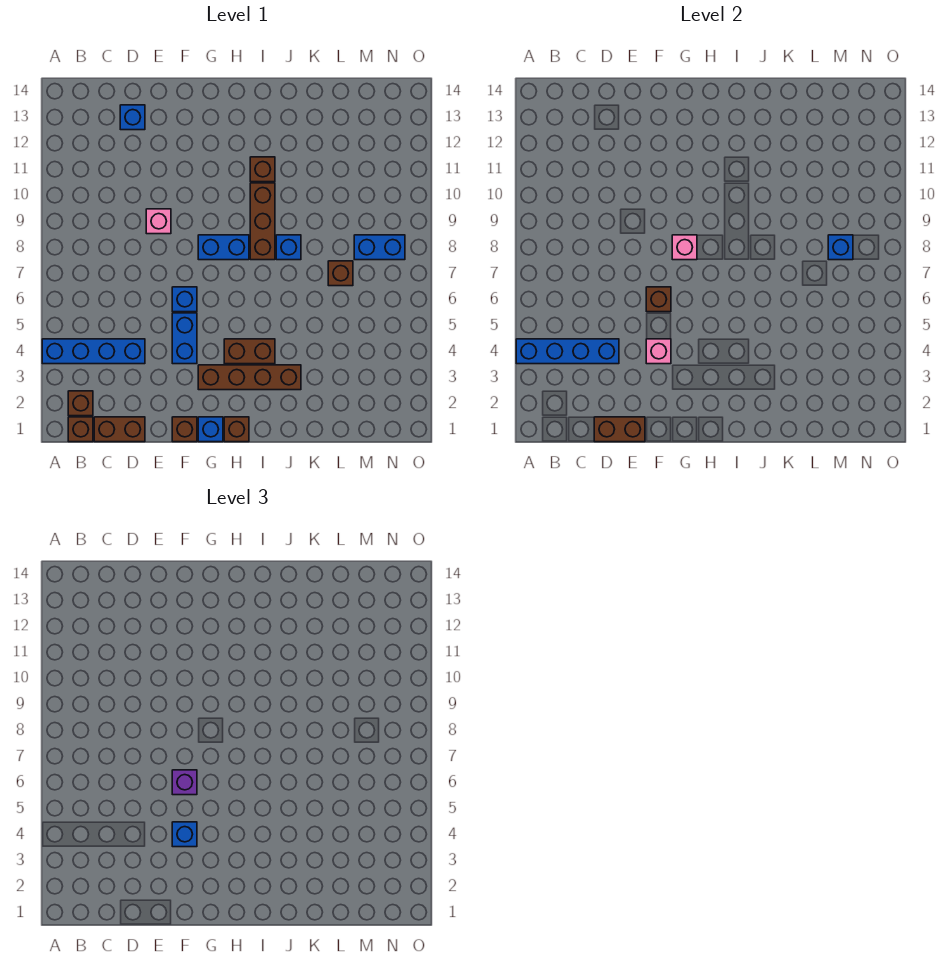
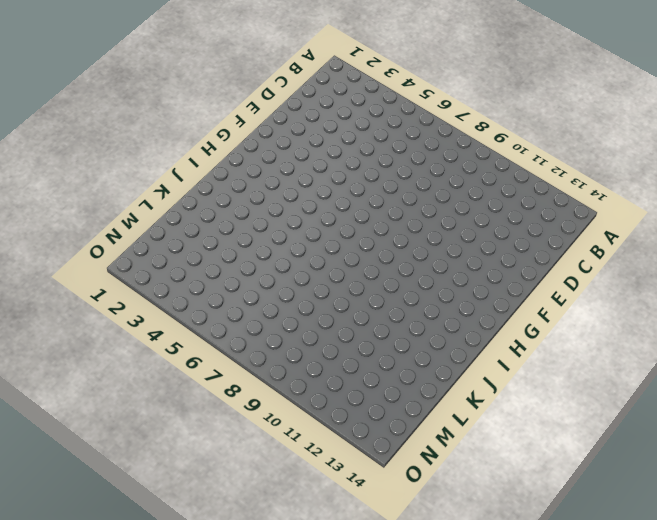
none -> blue brick A4:D4 level 1
none -> brown brick B1 level 1
none -> brown brick B2 level 1

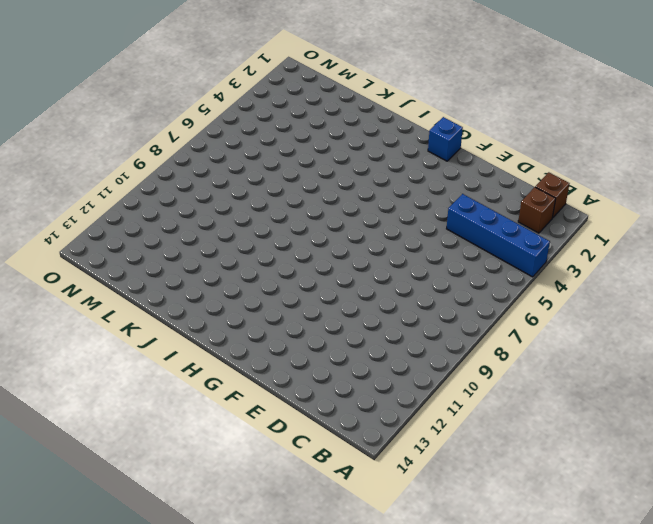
none -> brown brick C1:D1 level 1
none -> blue brick D13 level 1
none -> pink brick E9 level 1

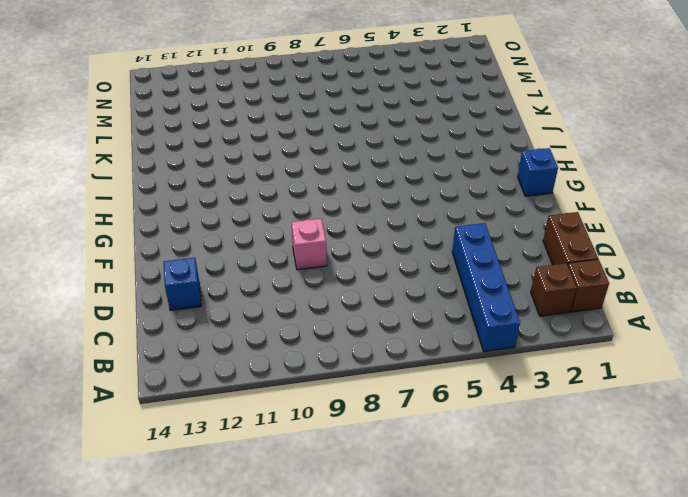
none -> brown brick F1 level 1
none -> blue brick F4:F5 level 1
none -> blue brick F6 level 1

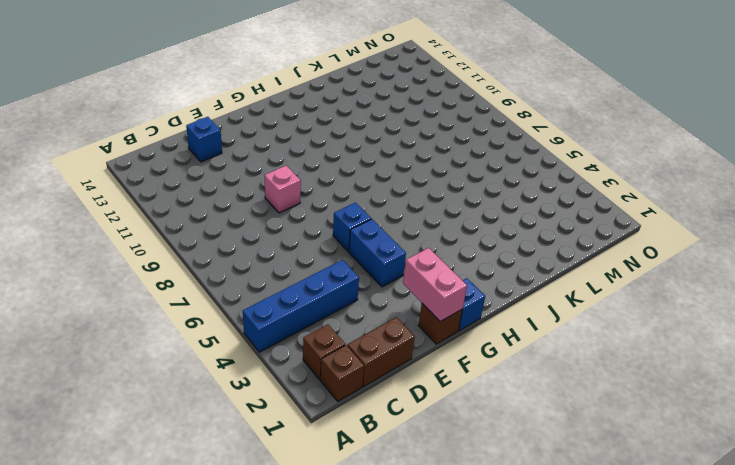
pink brick F1:F2 level 2 -> none
none -> brown brick G3:J3 level 1
none -> blue brick G8:H8 level 1
none -> brown brick H1 level 1

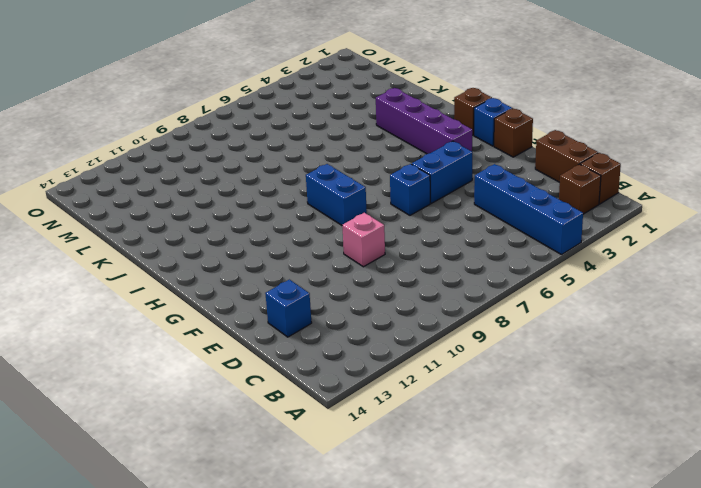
purple brick G3:J3 level 1 -> brown brick G3:J3 level 1
none -> brown brick H4:I4 level 1
none -> brown brick I8:I10 level 1
none -> brown brick I11 level 1

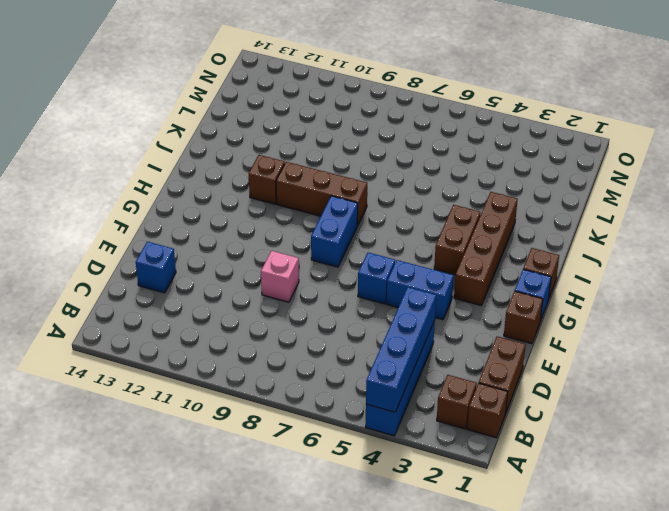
none -> blue brick J8 level 1
none -> brown brick L7 level 1
none -> blue brick M8:N8 level 1

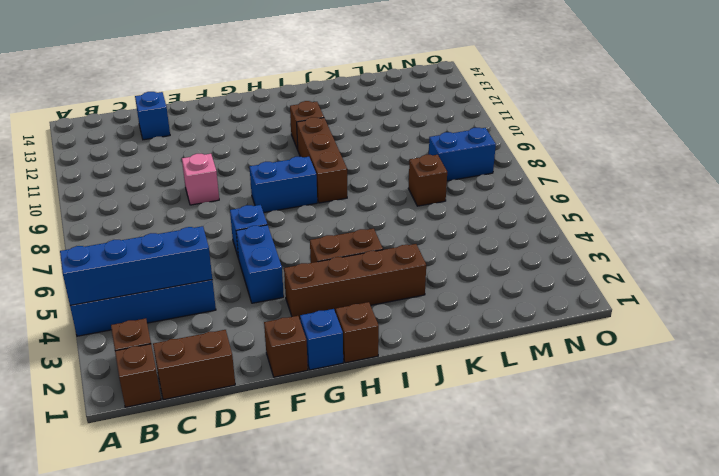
none -> blue brick J8 level 1
none -> brown brick D1:E1 level 2
none -> pink brick F4 level 2

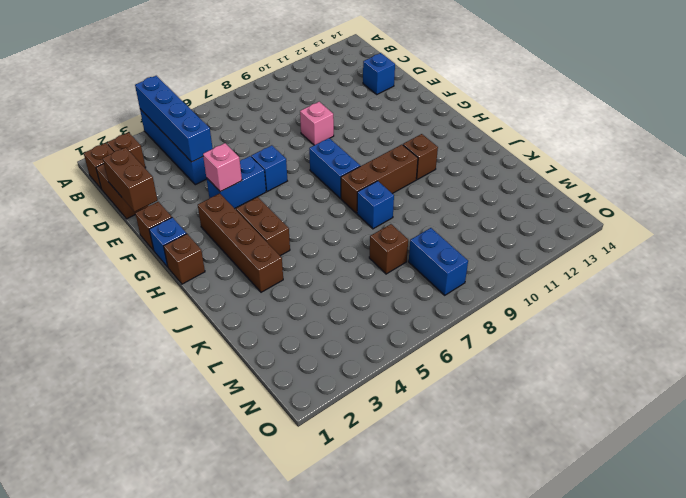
none -> brown brick F6 level 2
none -> pink brick G8 level 2
none -> blue brick M8 level 2

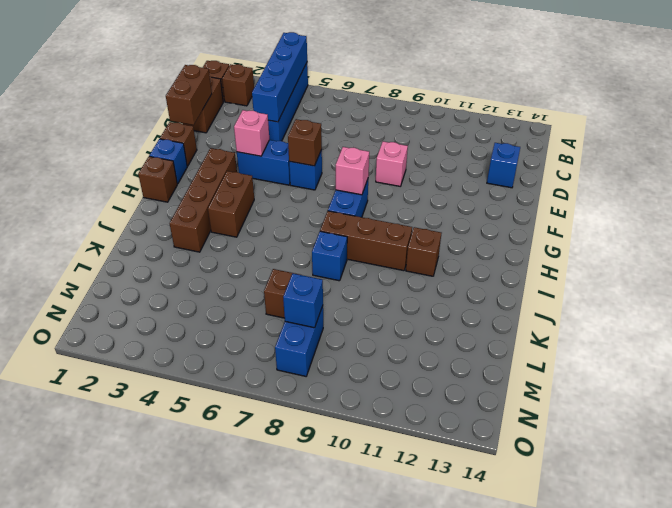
none -> blue brick F4 level 3
none -> purple brick F6 level 3

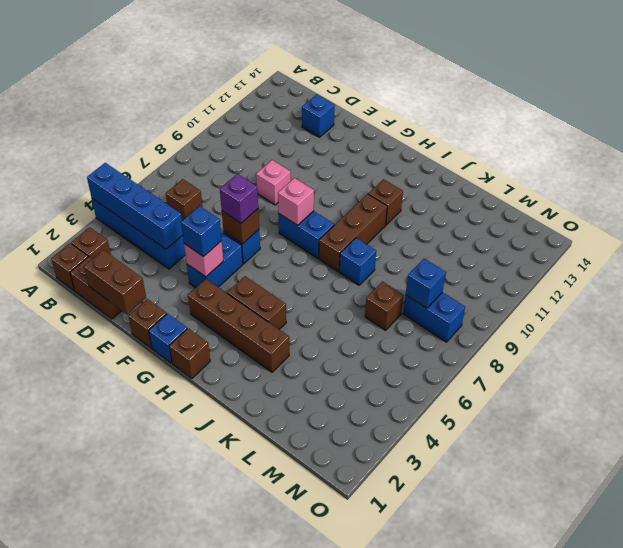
brown brick C6 level 1 -> none

